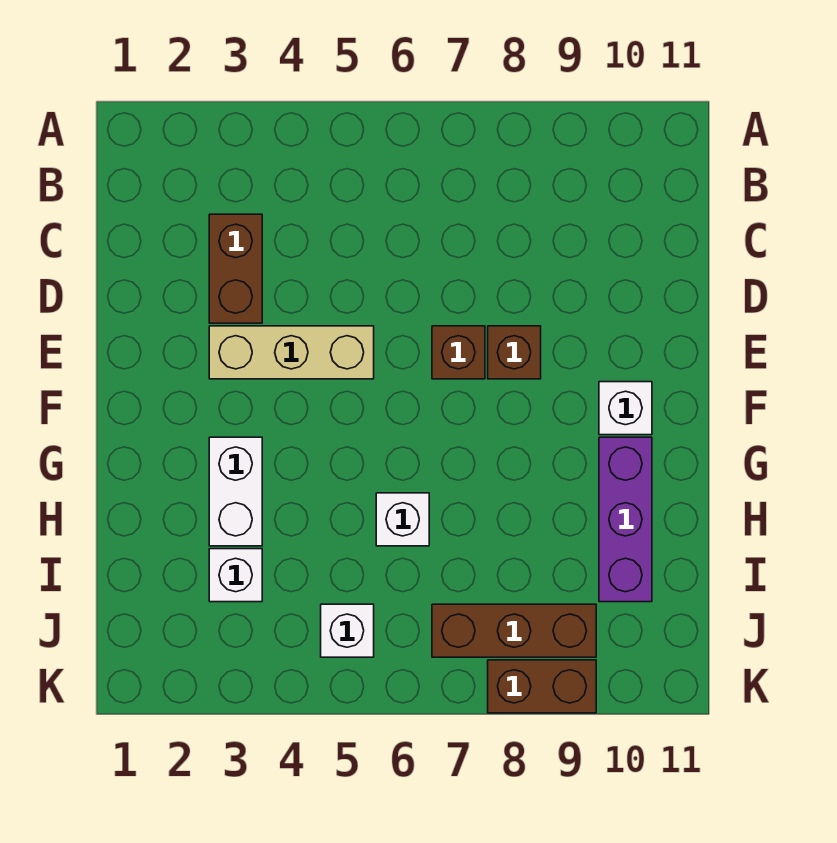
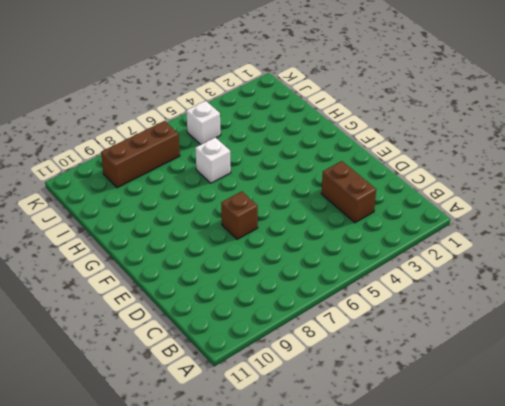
none -> tan brick E3:E5 level 1
none -> brown brick E8 level 1
none -> white brick F10 level 1

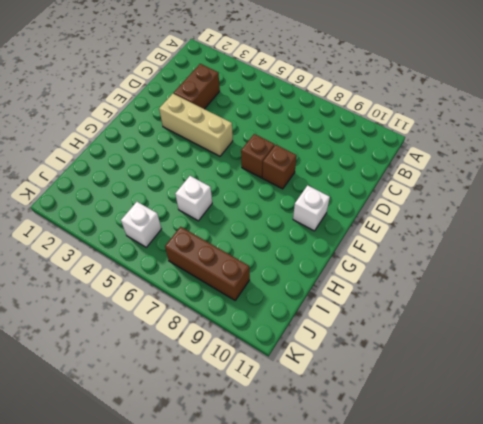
none -> white brick G3:H3 level 1
none -> purple brick G10:I10 level 1
none -> white brick I3 level 1

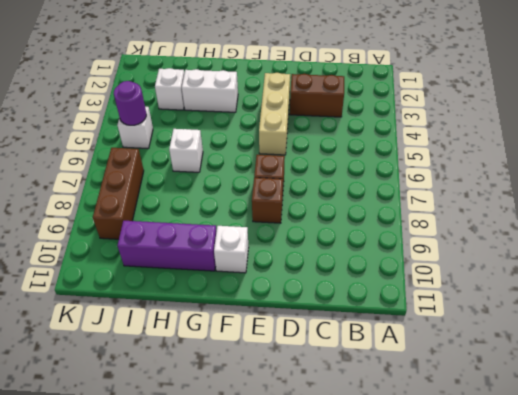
purple round brick J5 level 2 -> none
none -> brown brick K8:K9 level 1

